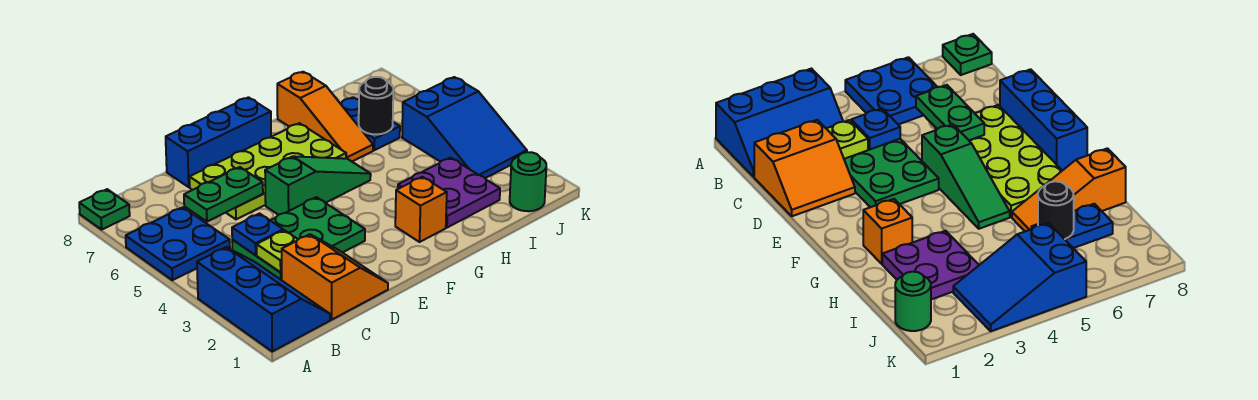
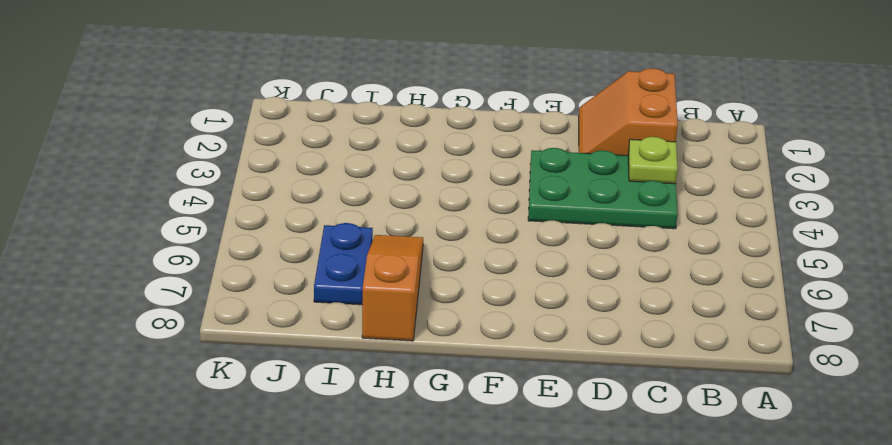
none -> blue slope A1:B3 level 1 top A
none -> blue plate A5:B6 level 1
none -> green plate A8 level 1

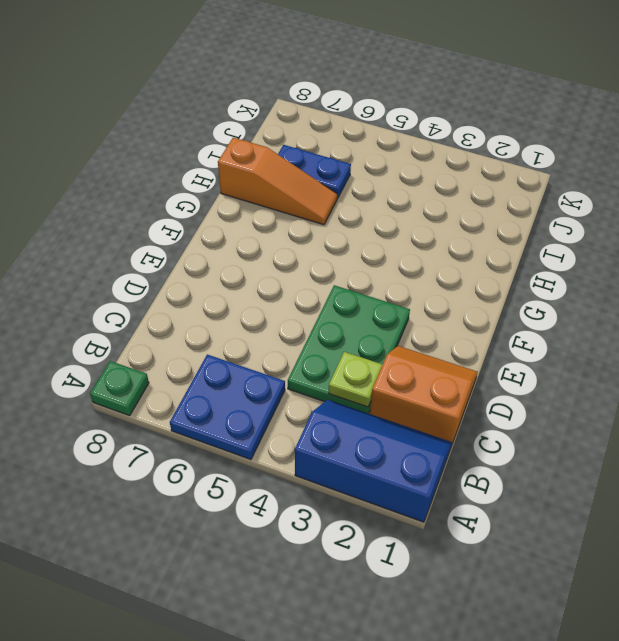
none -> lime plate D6:G7 level 1
none -> blue brick D8:F8 level 1
none -> green slope E5:G5 level 1 top E

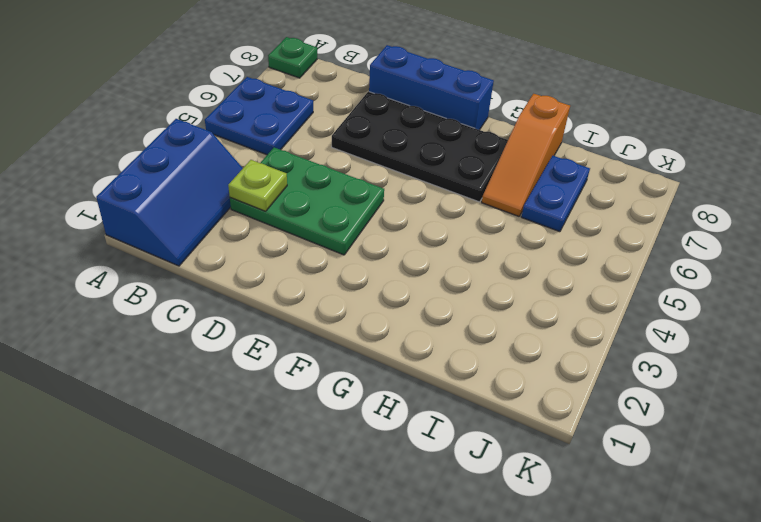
black plate D6:G7 level 1 -> lime plate D6:G7 level 1
none -> orange slope C1:D2 level 1 top C
none -> green slope E5:G5 level 1 top E
none -> orange brick G2 level 1

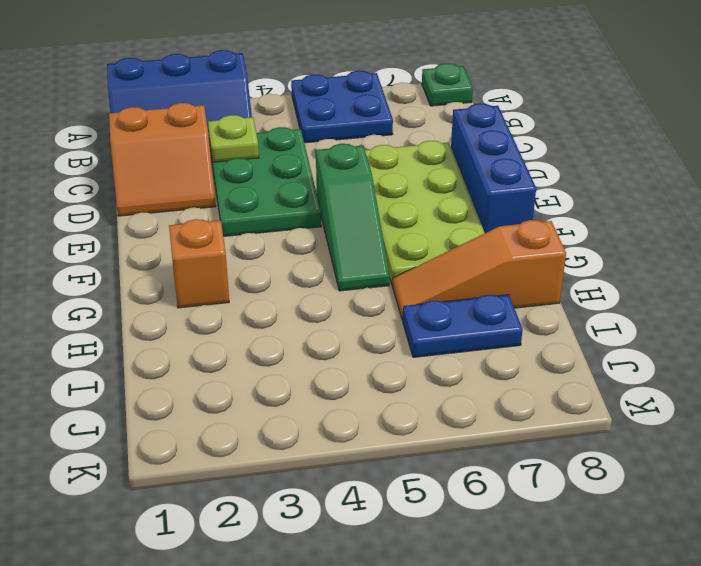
none -> purple plate H2:I3 level 1
none -> green round brick J1 level 1
none -> blue slope J3:K5 level 1 top 5

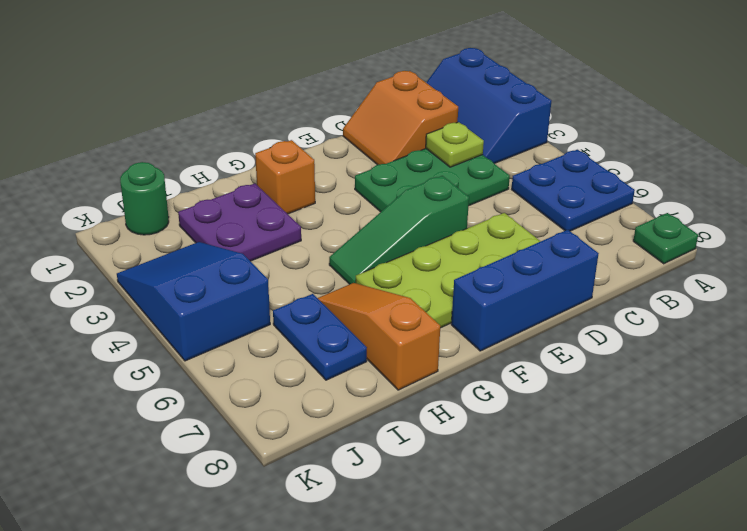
none -> blue plate C4 level 2
none -> green plate C6:D6 level 2
none -> black round brick I6 level 2

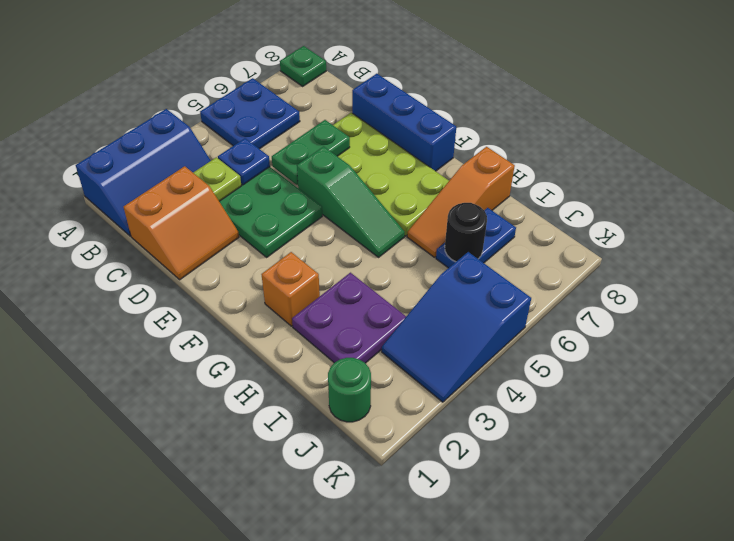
green plate D5:D6 level 2 -> green plate C6:D6 level 2

